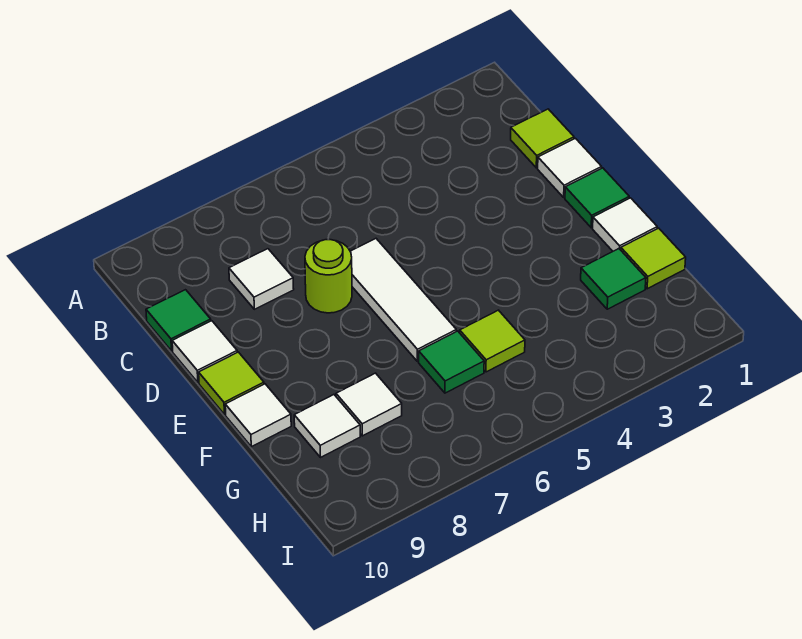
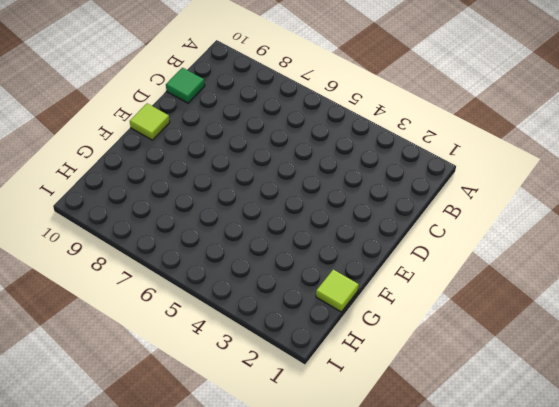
none -> lime tile C1 level 1
none -> white tile C8 level 1
none -> white tile D1 level 1

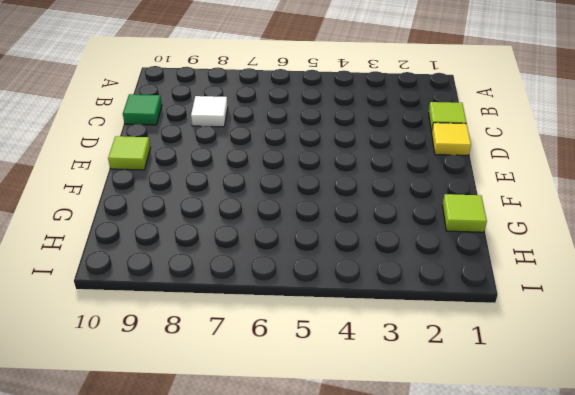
yellow tile D1 level 1 -> white tile D1 level 1
none -> white tile D6:F6 level 1
none -> lime round brick D7 level 1
none -> white tile D10 level 1

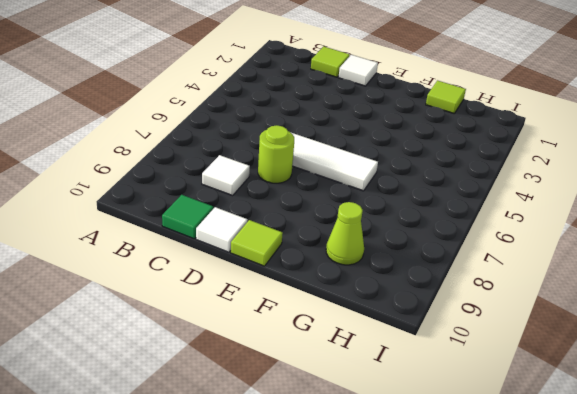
lime cone G9 level 1 -> white tile G9 level 1
none -> green tile E1 level 1
none -> white tile F1 level 1
none -> white tile F10 level 1

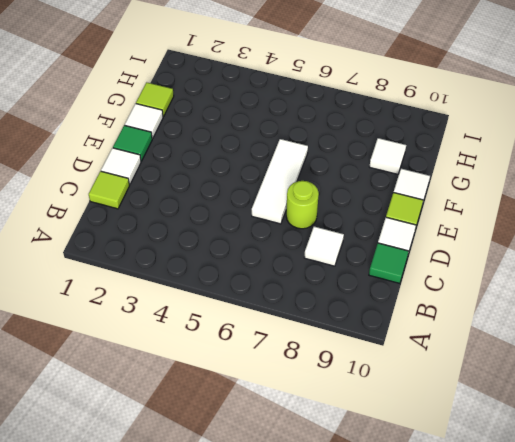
none -> green tile G2 level 1
none -> lime tile G5 level 1
none -> green tile G6 level 1

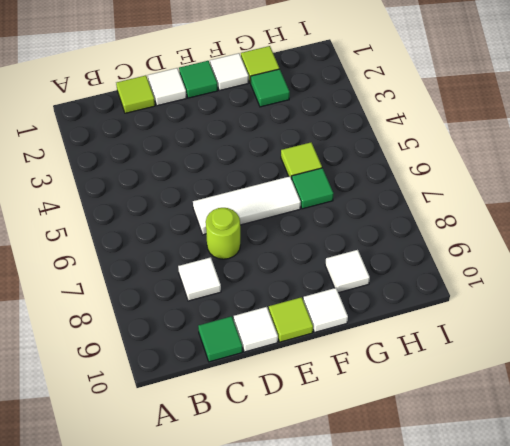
none -> white tile G8 level 1

